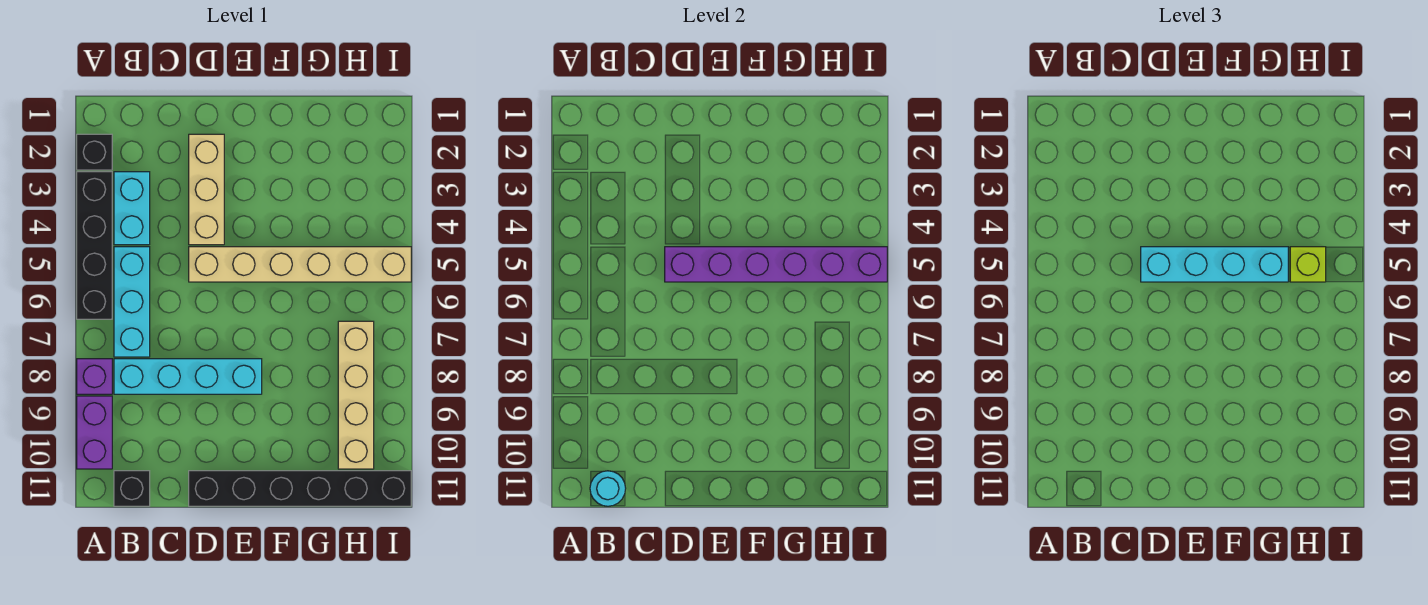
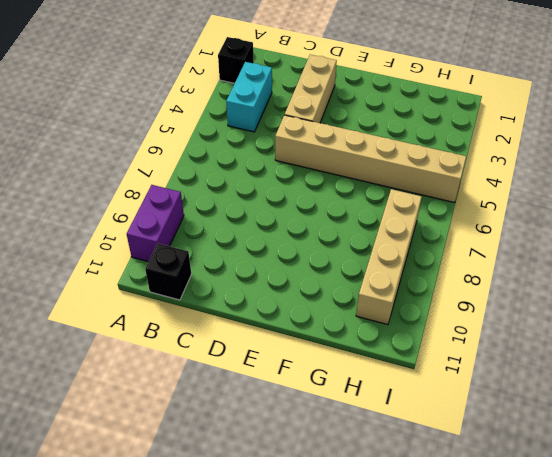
none -> black brick A3:A6 level 1
none -> purple brick A8 level 1
none -> cyan brick B5:B7 level 1

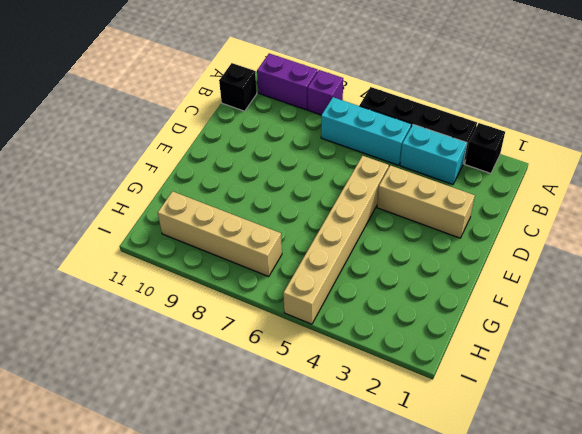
none -> cyan brick B8:E8 level 1
none -> black brick D11:I11 level 1
none -> cyan round brick B11 level 2

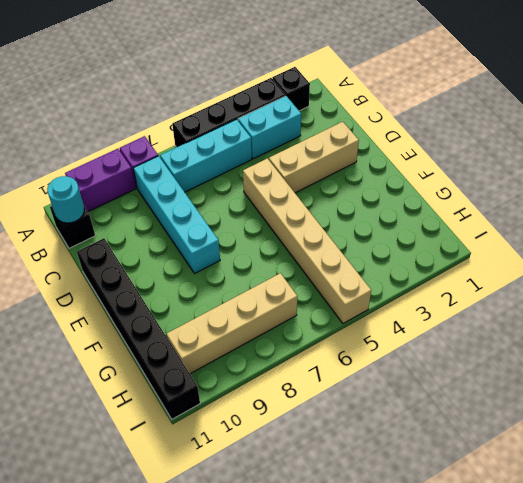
none -> purple brick D5:I5 level 2
none -> cyan brick D5:G5 level 3
none -> lime brick H5 level 3

